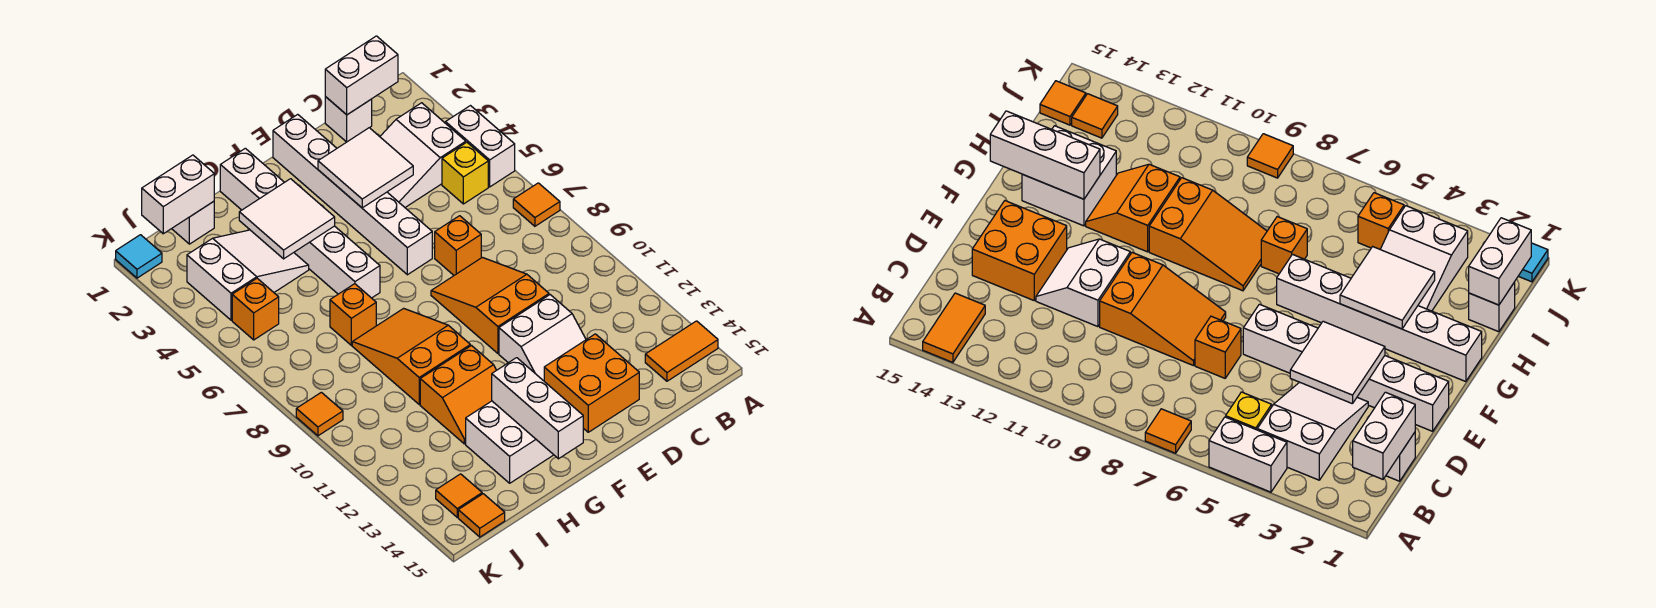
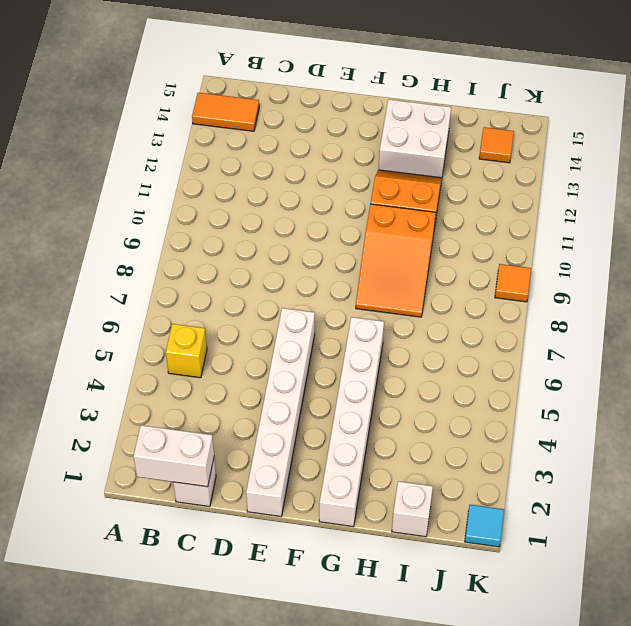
none -> white brick A4:A5 level 1
none -> orange tile A7 level 1
none -> white slope B3:D4 level 1 top B

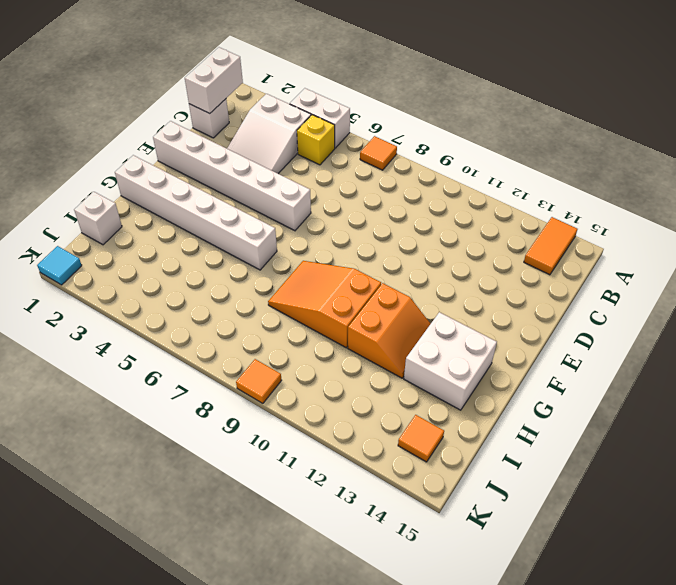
none -> orange brick D7 level 1
none -> orange slope D8:E10 level 1 top 10
none -> white slope D11:E12 level 1 top 11

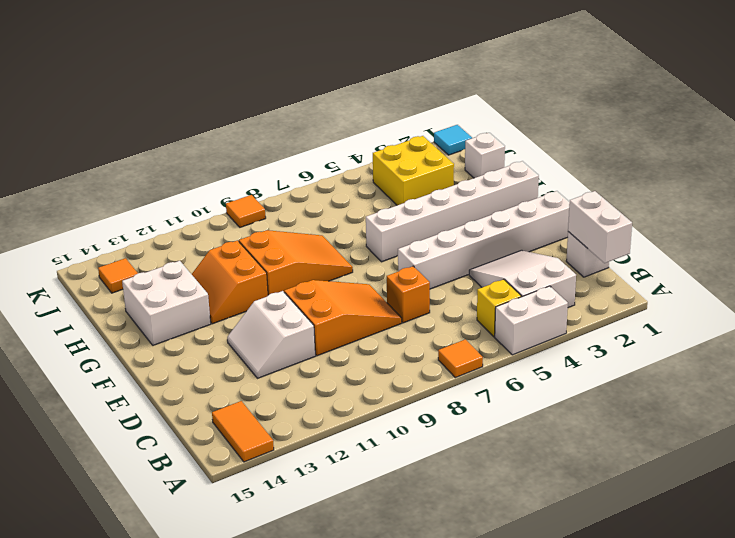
yellow brick I3:J4 level 1 -> white slope H3:J4 level 1 top J
none -> orange brick D13:E14 level 1
none -> orange brick H7 level 1
none -> orange brick J5 level 1

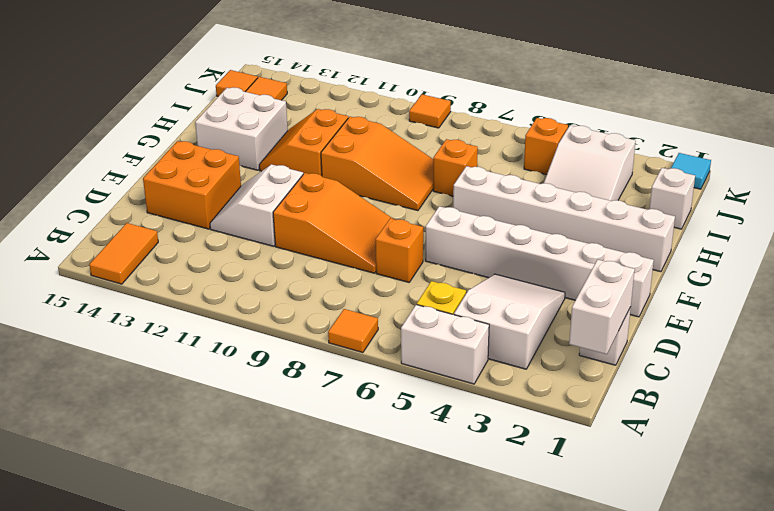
none -> white tile D3:E4 level 2
none -> white tile G3:H4 level 2
none -> white brick G13:G15 level 2

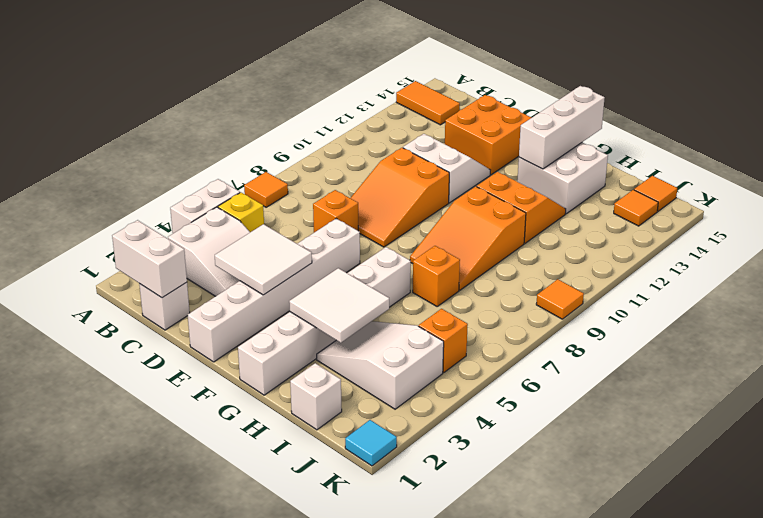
none -> white brick I1:J1 level 2

